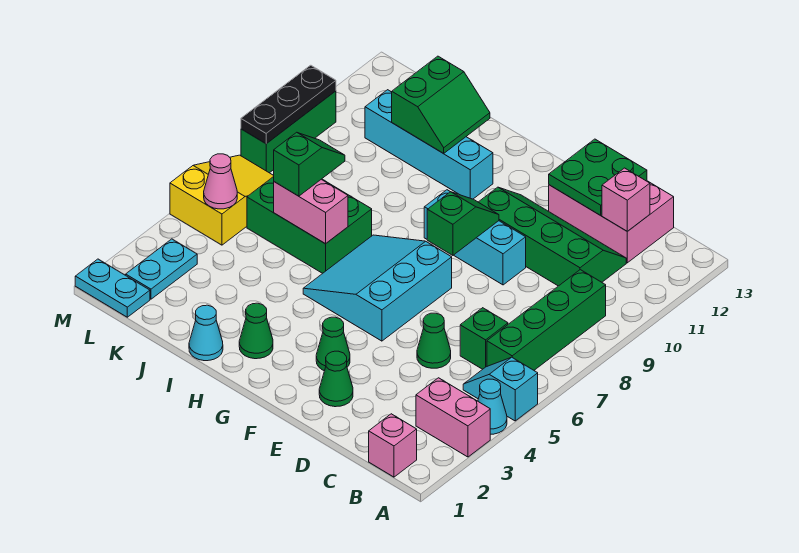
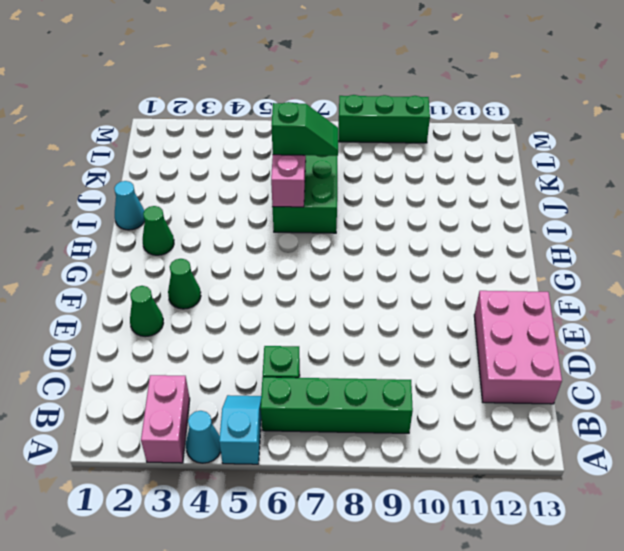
none -> pink brick B1 level 1
none -> green slope C10:F11 level 1 top 10
none -> green cone D5 level 1

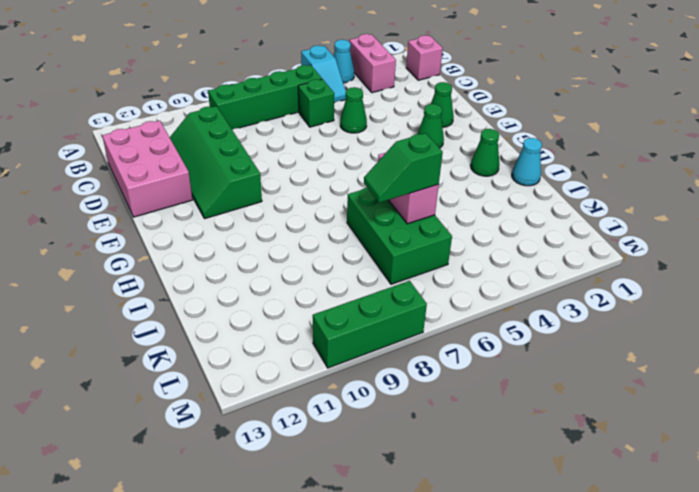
none -> cyan brick E9:G9 level 1
none -> cyan slope F5:H7 level 1 top F
none -> cyan brick H11:K11 level 1

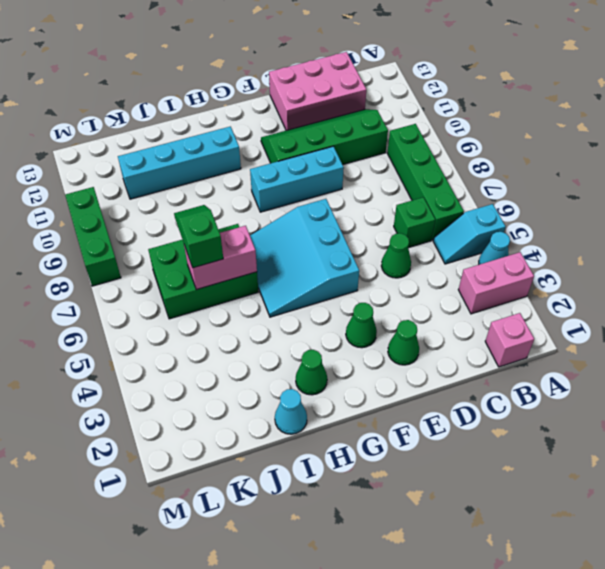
none -> cyan plate L1:M1 level 1
none -> cyan plate L2:L3 level 1
none -> yellow slope L5:M7 level 1 top 5

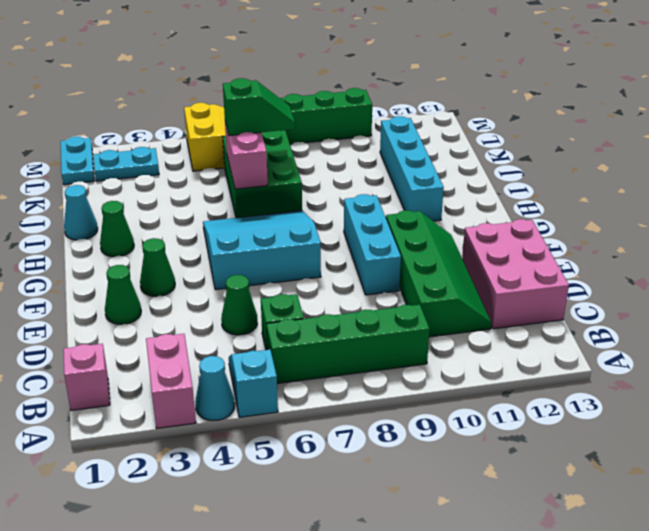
none -> pink brick C12 level 2
none -> green plate D12:E13 level 2
none -> green slope F8:F9 level 2 top 8

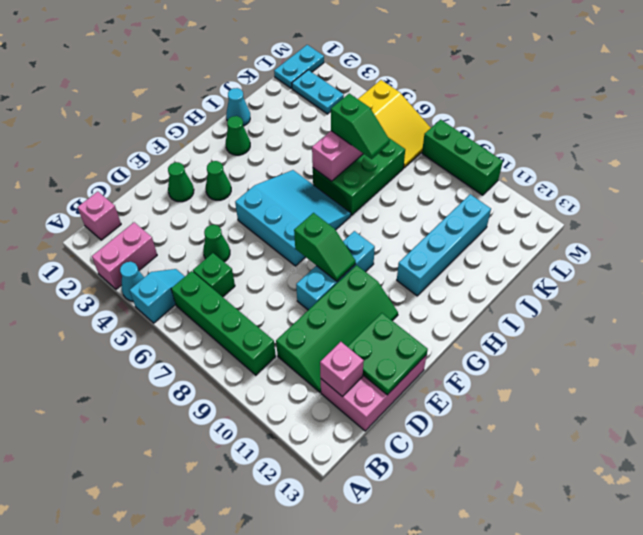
none -> green slope I11:J12 level 2 top J
none -> pink cone L5 level 2
none -> black plate M8:M10 level 2

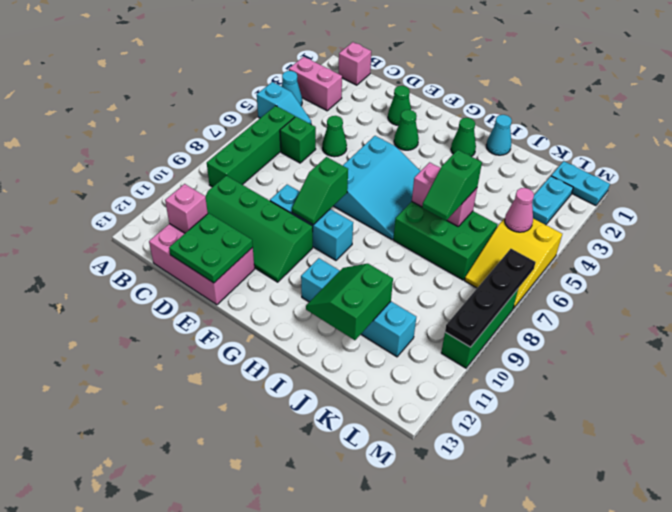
black plate M7:M10 level 2 -> black plate M8:M10 level 2

